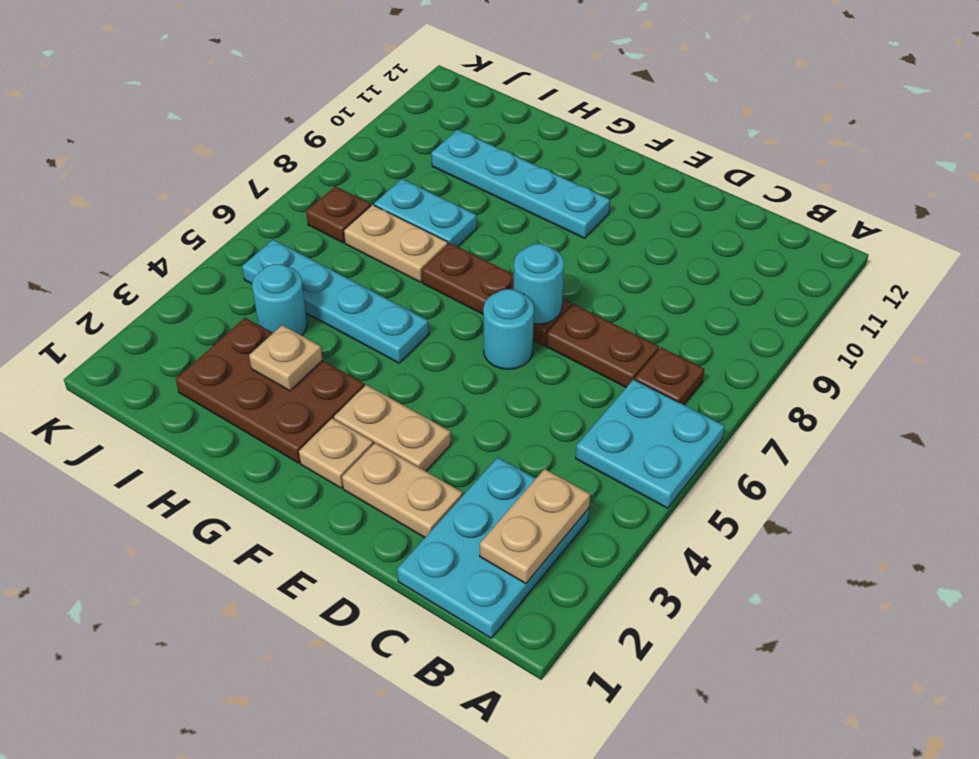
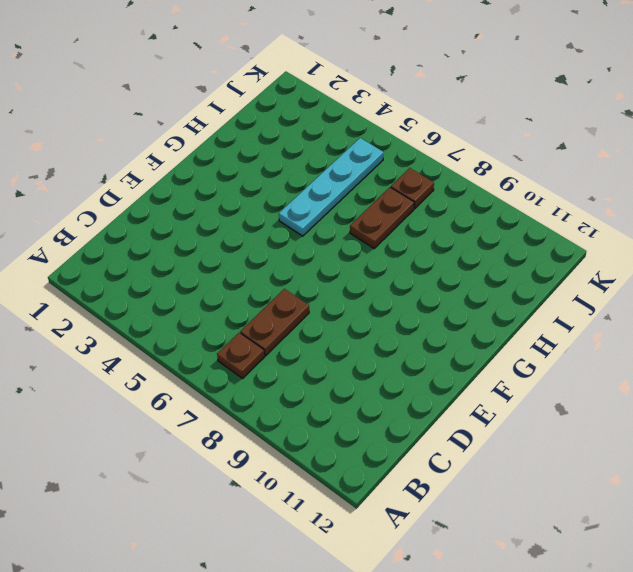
brown plate H7:I7 level 1 -> tan plate H7:I7 level 1
none -> cyan plate A5:B6 level 1
none -> cyan plate B1:C3 level 1
none -> tan plate D2:E2 level 1

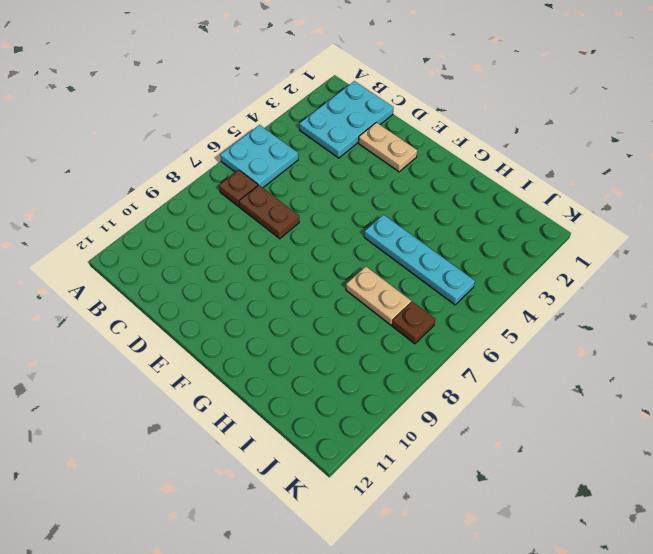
none -> tan plate E3:F3 level 1
none -> cyan round brick E6 level 1
none -> brown plate E7:G7 level 1

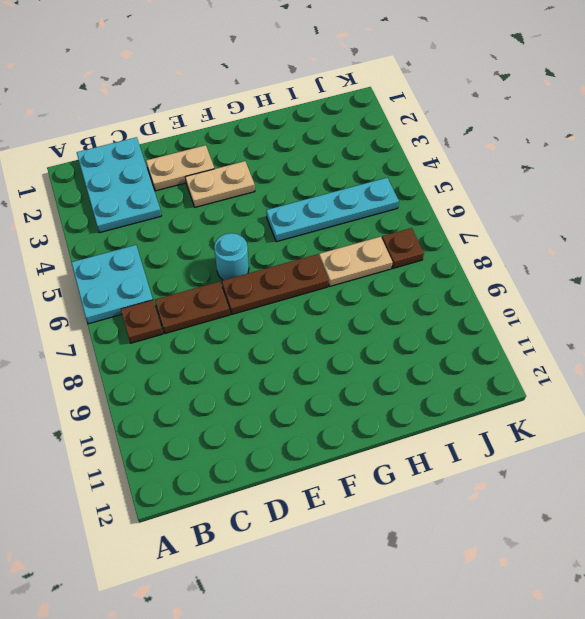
none -> tan plate F2 level 1
none -> cyan plate F10:I10 level 1
none -> brown plate G2:I3 level 1

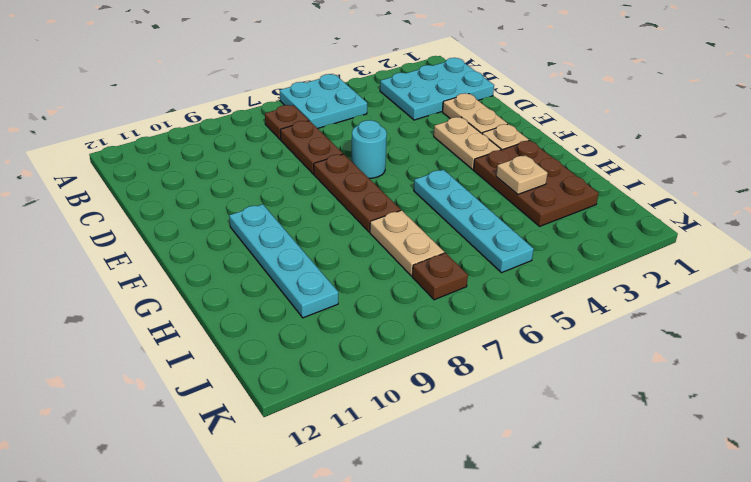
none -> cyan plate H8:I8 level 1
none -> cyan round brick I4 level 1
none -> tan plate B2:B3 level 2

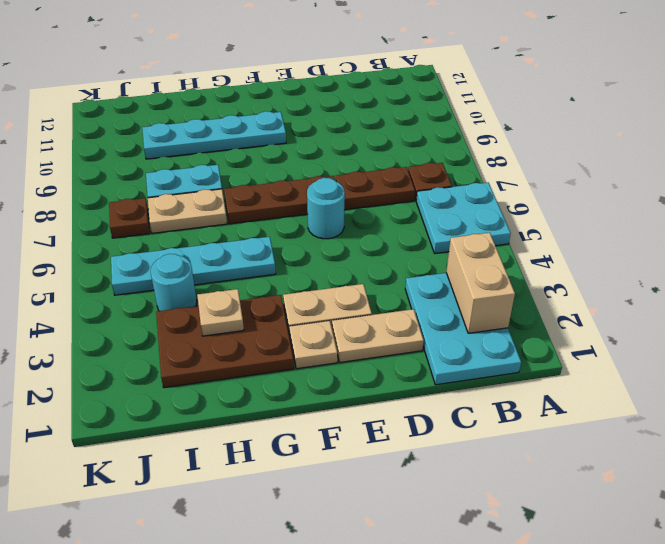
tan brick B2:B3 level 2 -> tan plate B2:B3 level 2
none -> cyan round brick E7 level 2

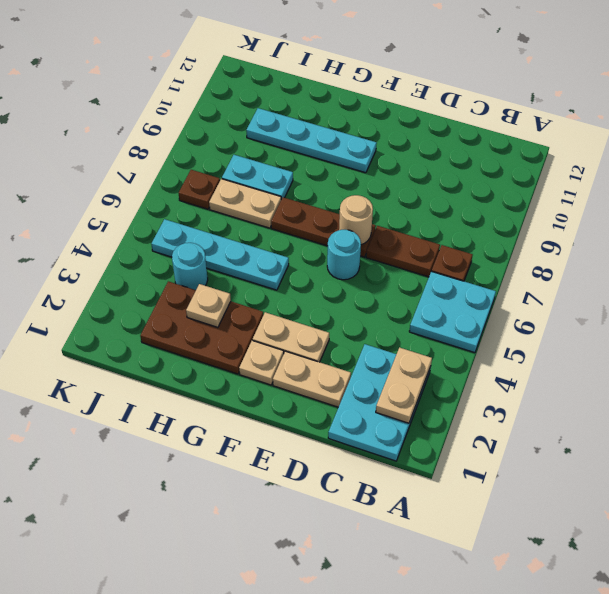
tan round brick E7 level 2 -> cyan round brick E7 level 2

